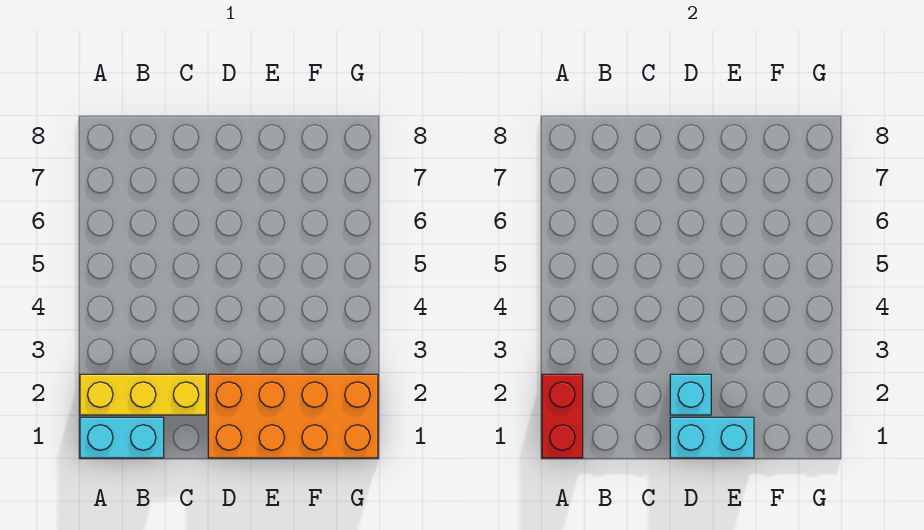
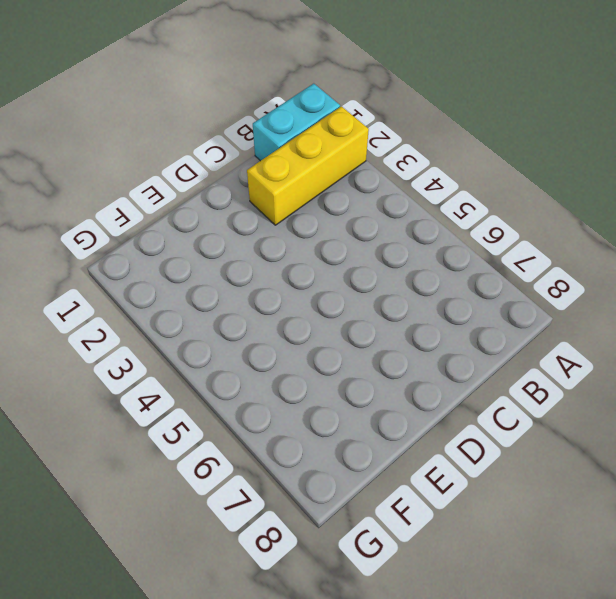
none -> orange brick D1:G2 level 1
none -> red brick A1:A2 level 2

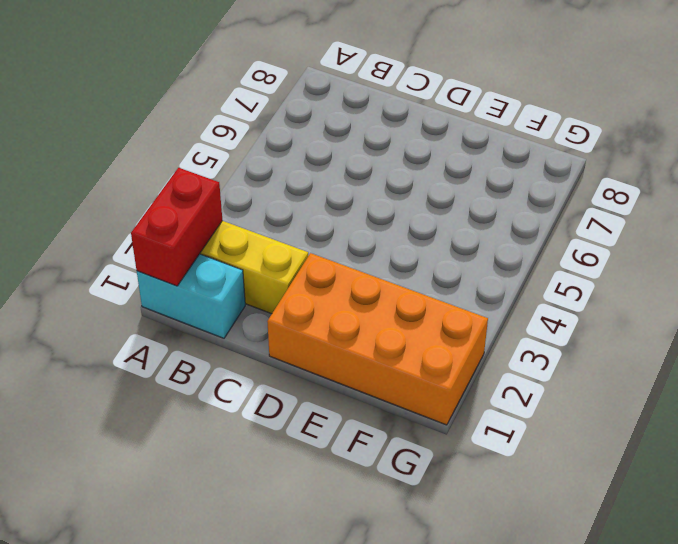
none -> cyan brick D1:E1 level 2
none -> cyan brick D2 level 2

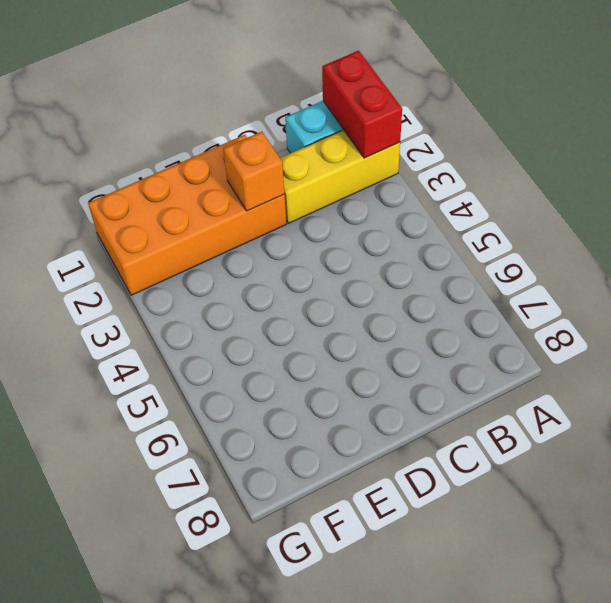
orange brick D2 level 2 -> cyan brick D2 level 2
none -> cyan brick D1:E1 level 2

